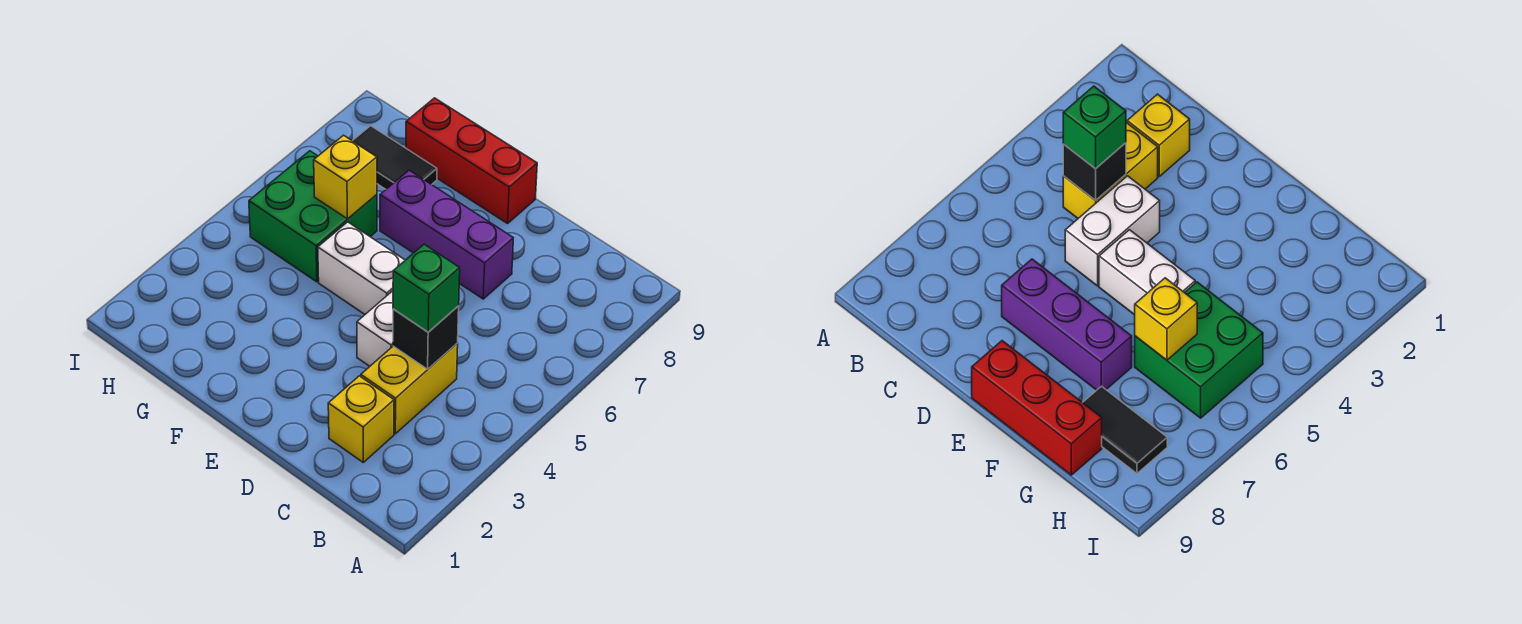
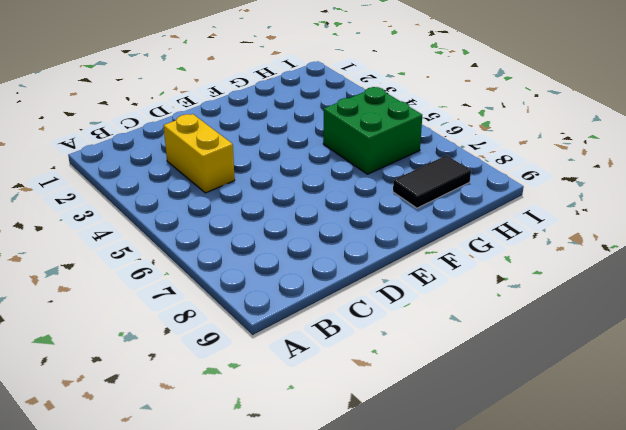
none -> yellow brick C2 level 1
none -> white brick D4:D5 level 1

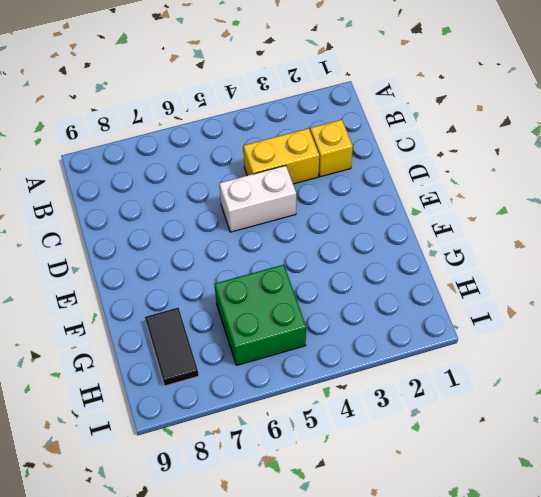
none -> purple brick D7:F7 level 1
none -> white brick E5:F5 level 1

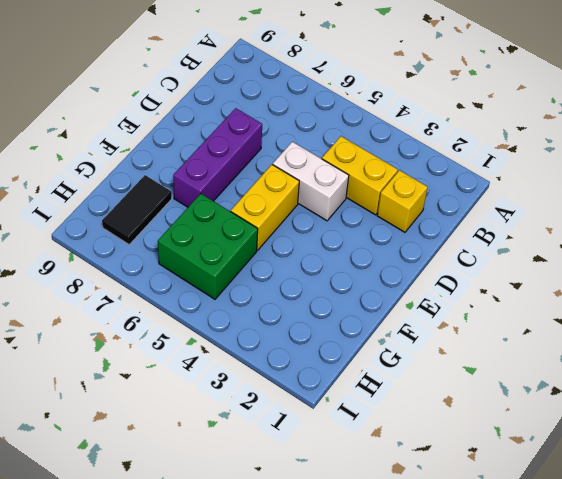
yellow brick E5:F5 level 1 -> white brick E5:F5 level 1
none -> red brick E9:G9 level 1
none -> black brick C4 level 2

